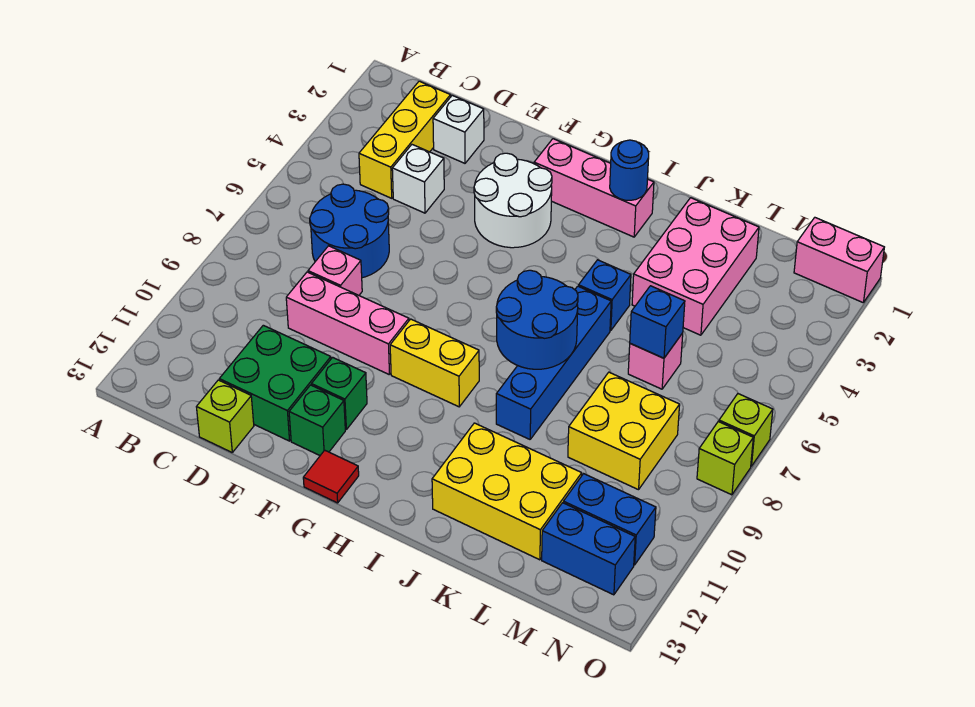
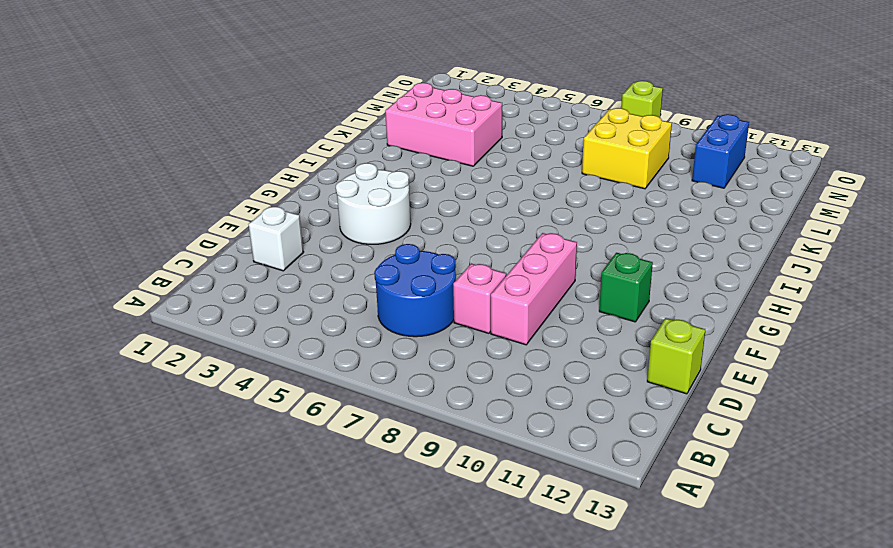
none -> yellow brick C2:C4 level 1
none -> white brick D4 level 1
none -> green brick D11:E12 level 1

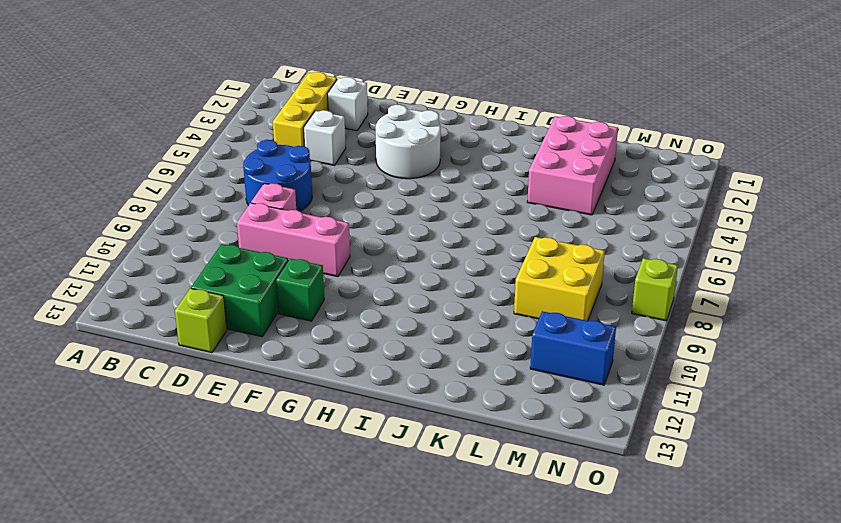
none -> green brick F12 level 1
none -> pink brick G2:I2 level 1
none -> yellow brick G9:H9 level 1

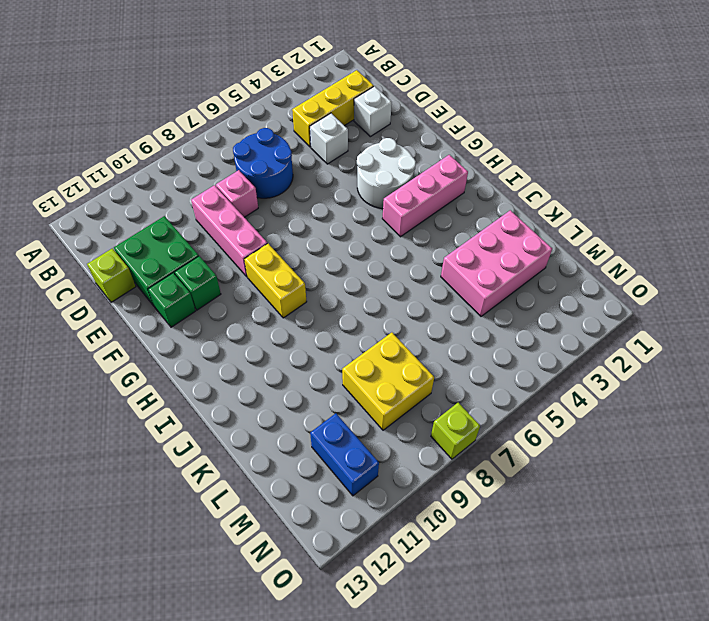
pink brick H2:H4 level 1 -> pink brick G2:I2 level 1
none -> red tile G13 level 1
none -> blue brick J5 level 1
none -> blue brick J6:J9 level 1

